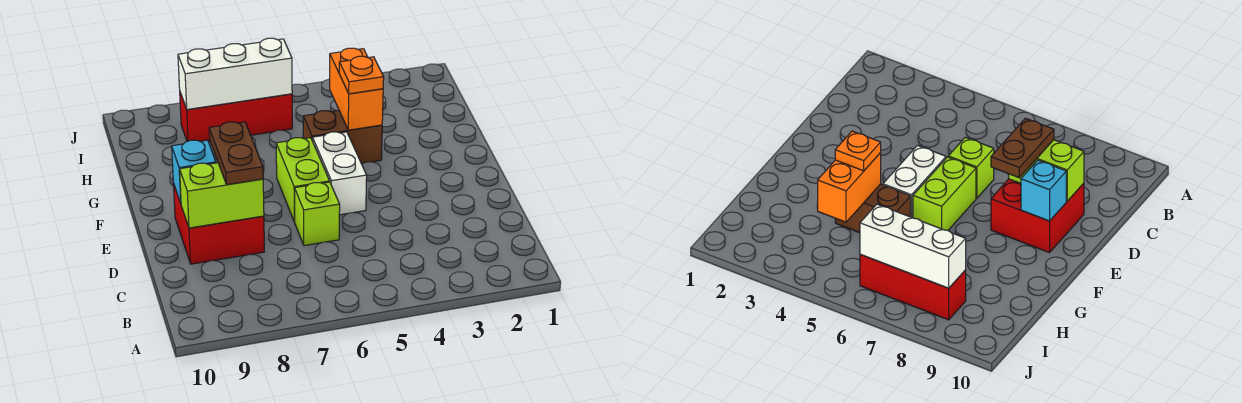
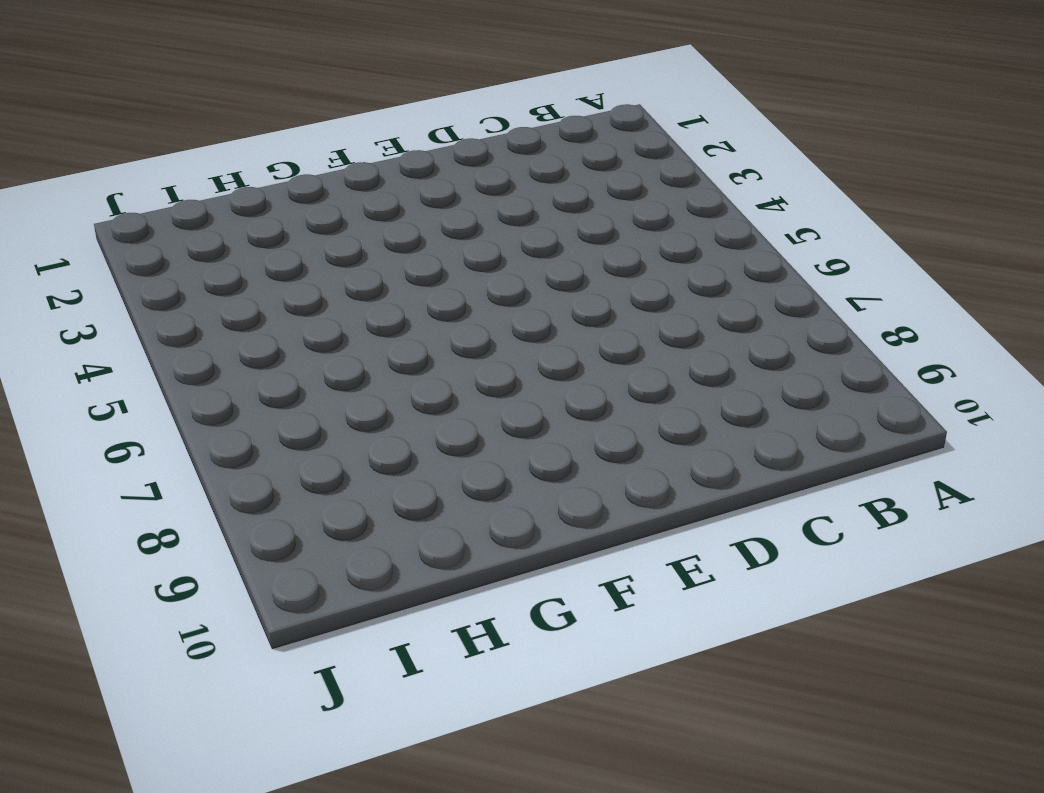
none -> lime brick D6 level 1
none -> red brick D8:E9 level 1
none -> white brick E5:F5 level 1

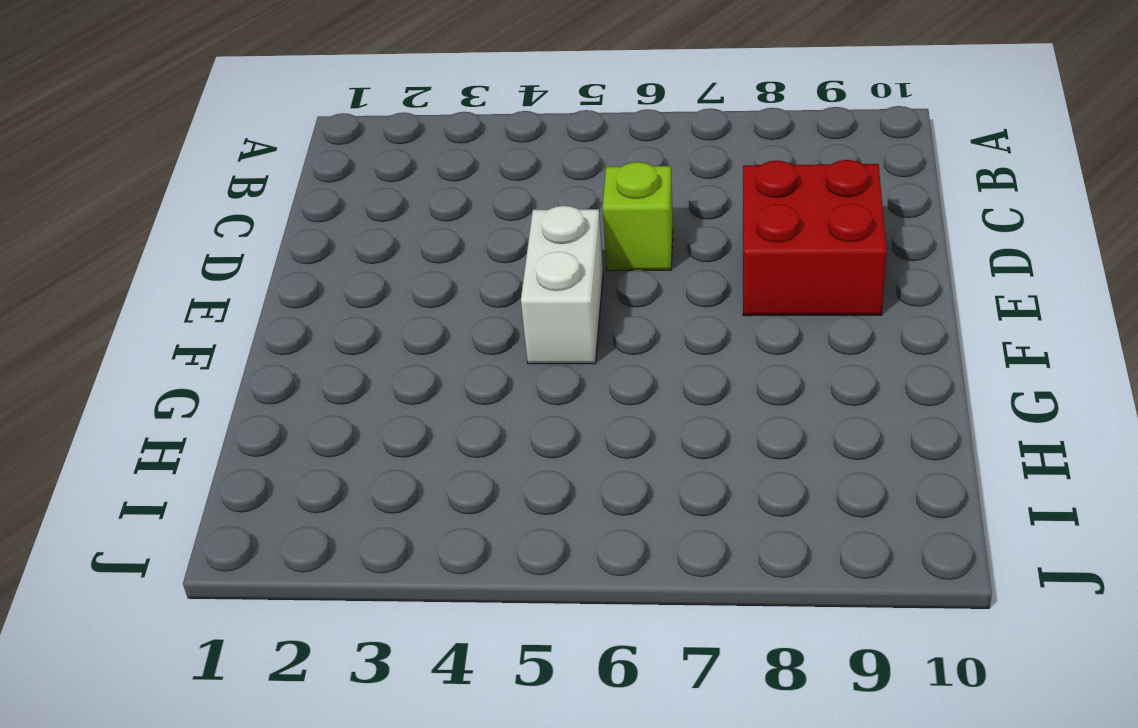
none -> lime brick E6:F6 level 1
none -> brown brick G4:G5 level 1
none -> red brick I6:I8 level 1

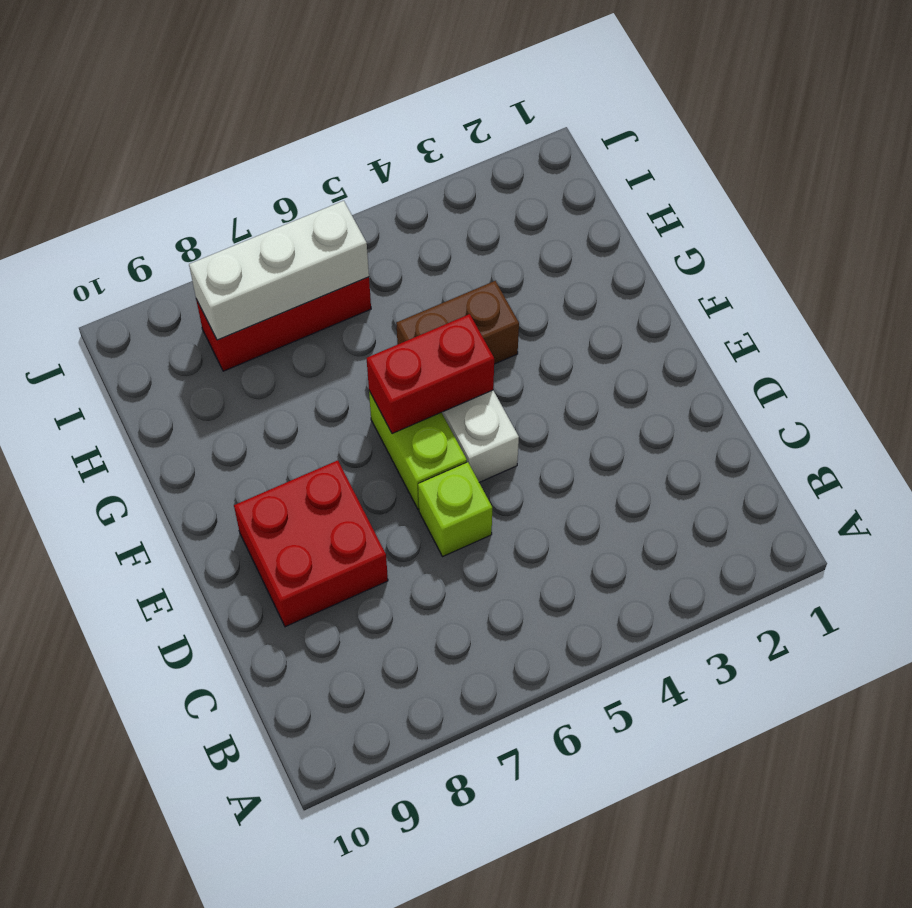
red brick F5:F6 level 2 -> none
none -> lime brick D8:D9 level 2
none -> cyan brick E9 level 2
none -> orange brick G4:H4 level 2

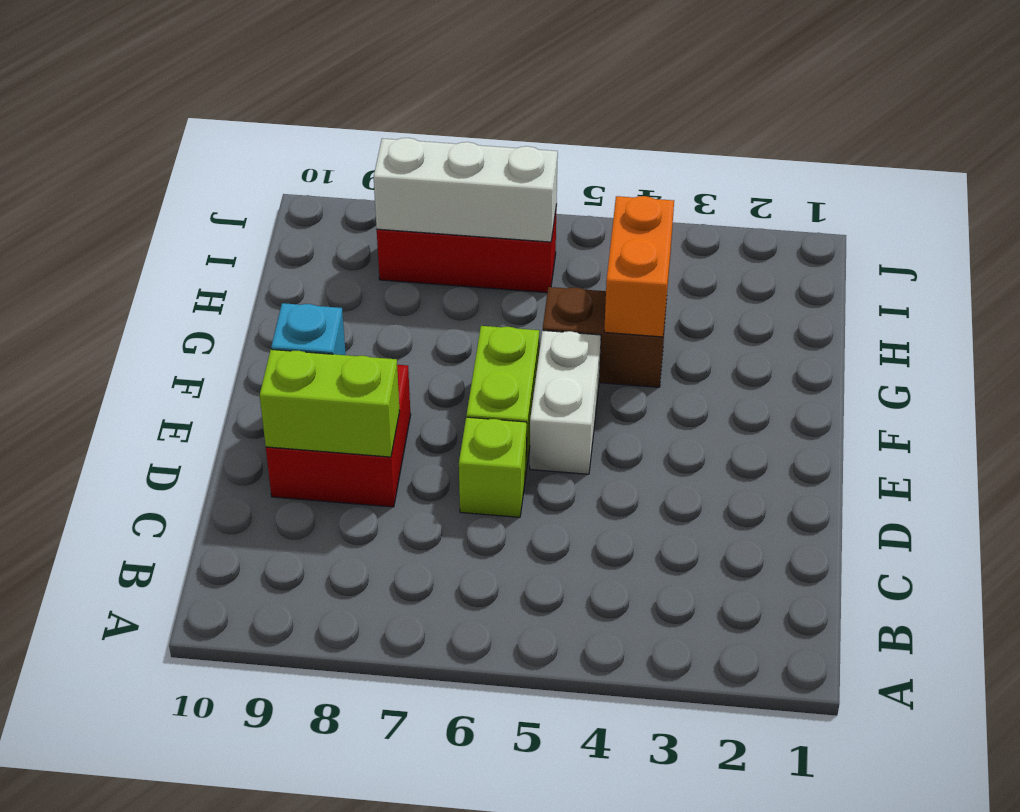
none -> brown plate D8:E8 level 3
none -> orange plate G4 level 3

